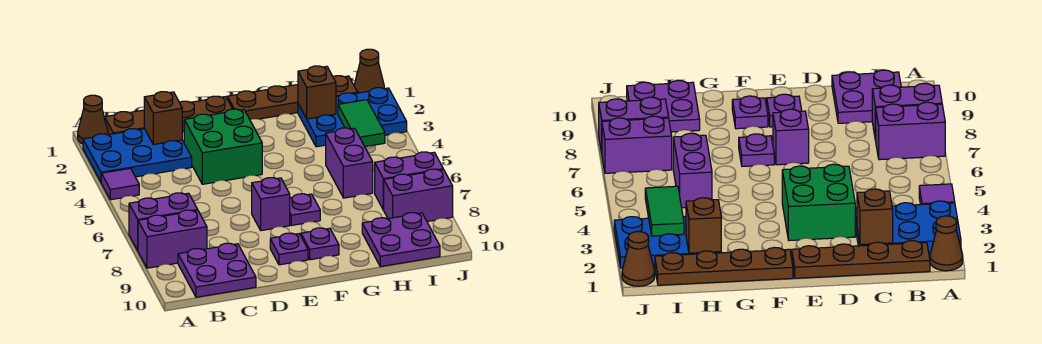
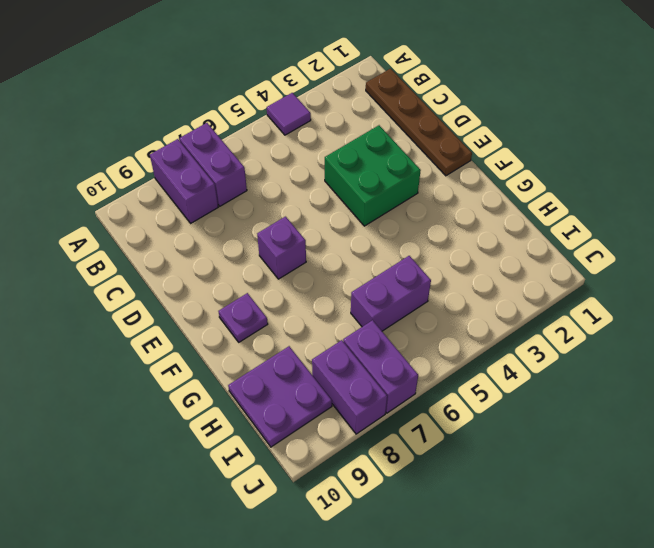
none -> brown cone A1 level 1
none -> blue plate A2:C3 level 1
none -> purple plate B9:C10 level 1

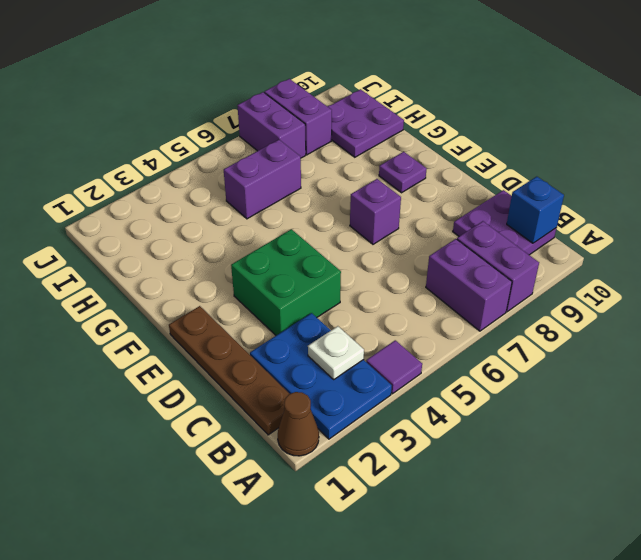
white plate B3 level 2 -> none
blue brick B10 level 2 -> none
none -> purple plate E9 level 1
none -> brown plate F1:I1 level 1
none -> purple plate F7 level 1

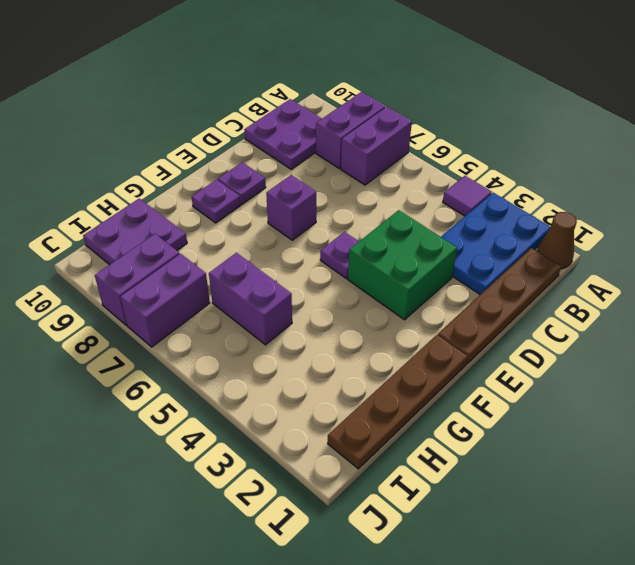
purple plate E5 level 1 -> purple plate F7 level 1
none -> blue plate H2:J3 level 1
none -> brown cone J1 level 1
none -> brown brick C2 level 2

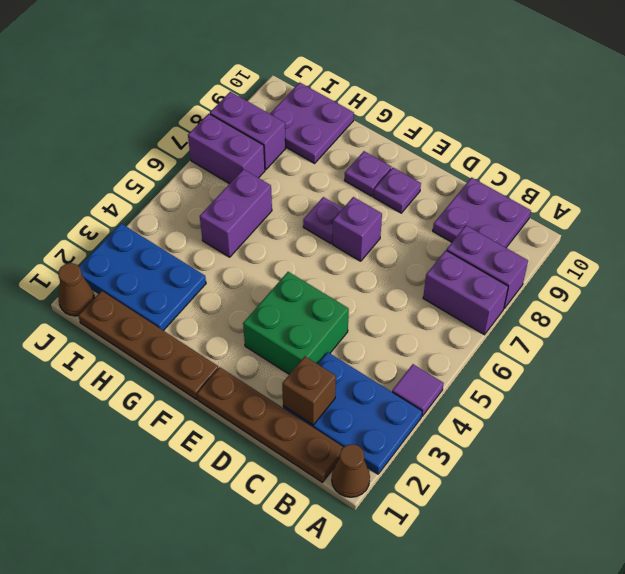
none -> brown brick H2 level 2
none -> green tile I3:I4 level 2

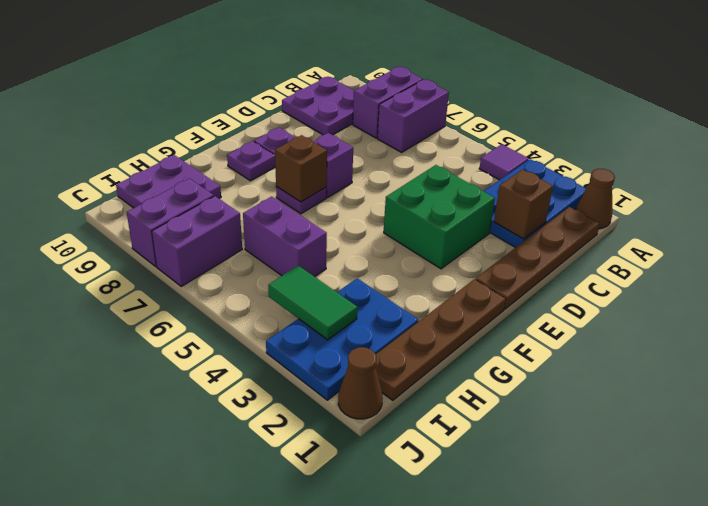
brown brick F7 level 2 -> brown brick H2 level 2

